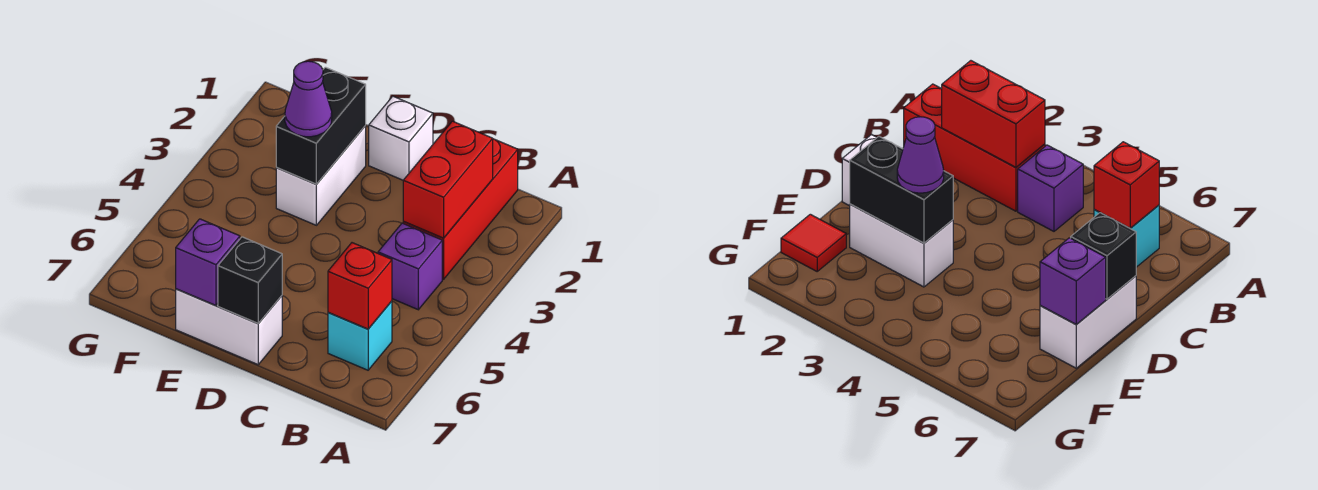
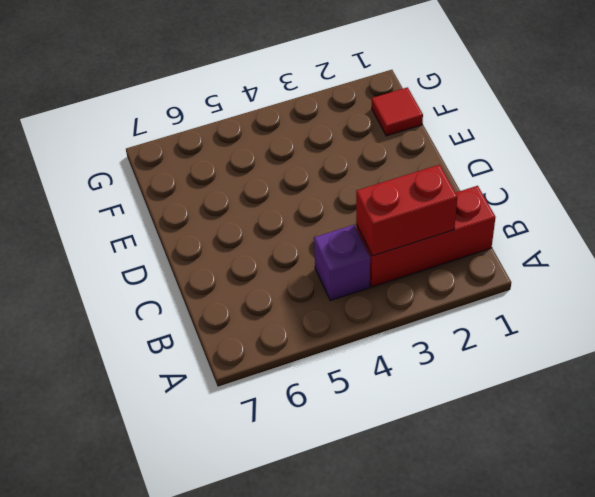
none -> cyan brick B6 level 1
none -> white brick D1 level 1
none -> white brick D7:E7 level 1

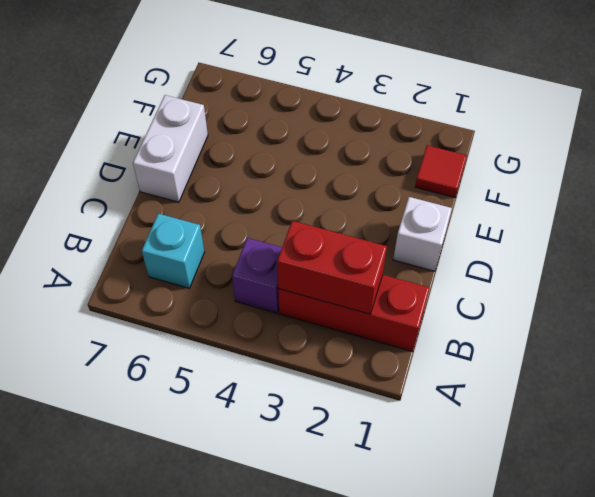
none -> white brick E2:E3 level 1
none -> red brick B6 level 2
none -> black brick D7 level 2

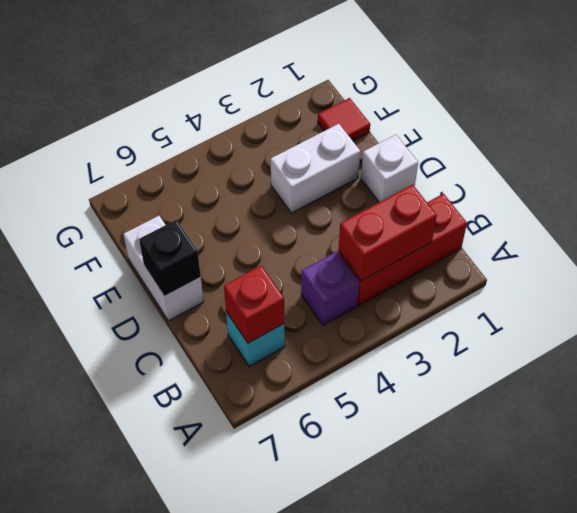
none -> black brick E2:E3 level 2
none -> purple brick E7 level 2
none -> purple cone E3 level 3

